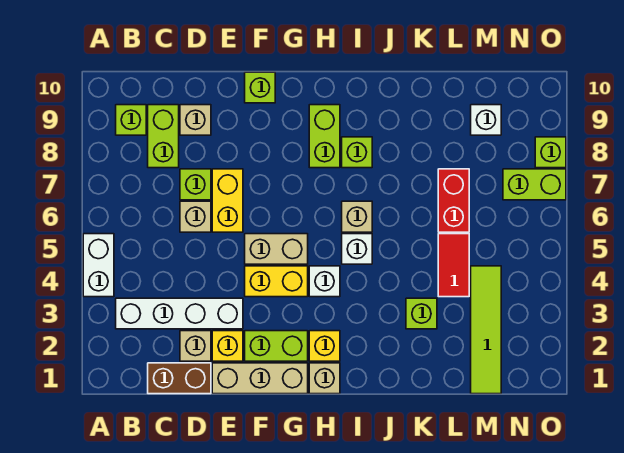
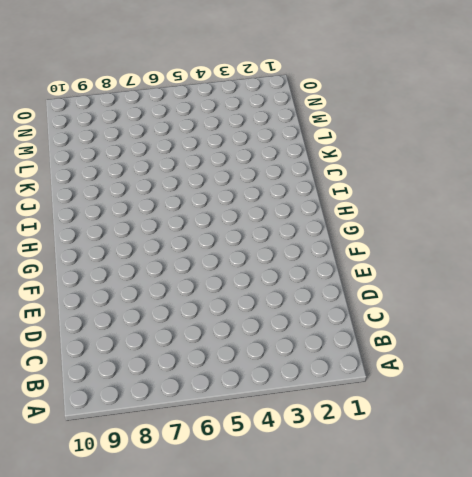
none -> white brick A4:A5 level 1
none -> white brick B3:E3 level 1
none -> lime brick B9 level 1
none -> brown brick C1:D1 level 1

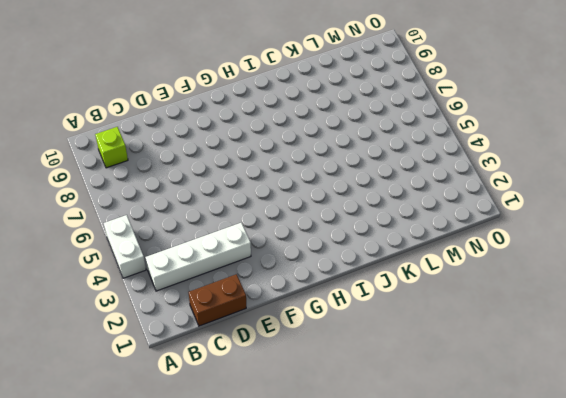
none -> lime brick C8:C9 level 1
none -> tan brick D2 level 1
none -> tan brick D6 level 1
none -> lime brick D7 level 1

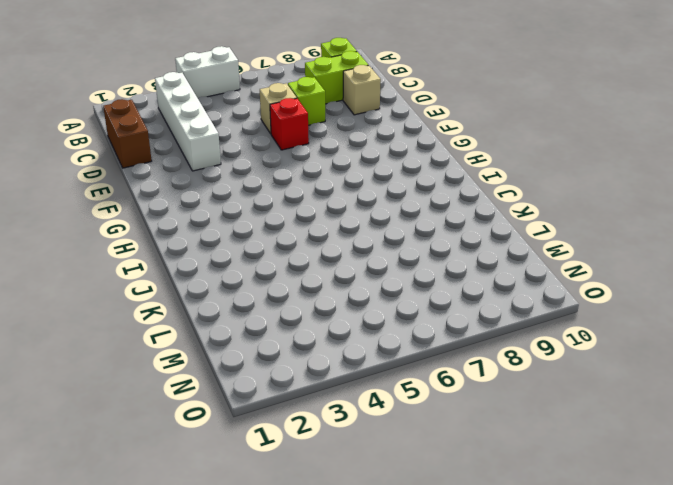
red brick E6 level 1 -> yellow brick E6:E7 level 1
none -> tan brick D2 level 1
none -> tan brick E1:G1 level 1
none -> yellow brick E2 level 1
none -> lime brick F2:G2 level 1

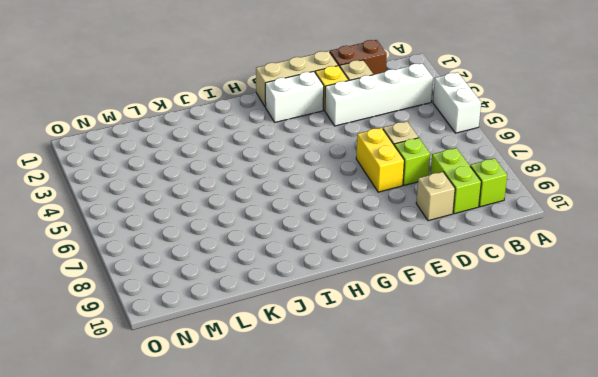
white brick F2:G2 level 1 -> lime brick F2:G2 level 1
none -> yellow brick F4:G4 level 1
none -> tan brick F5:G5 level 1
none -> lime brick F10 level 1
none -> tan brick H1 level 1

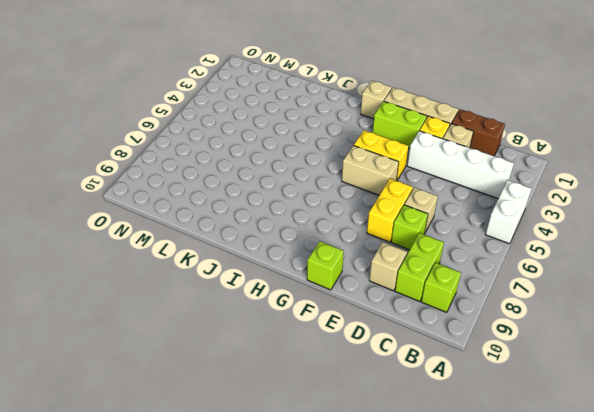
none -> yellow brick H2 level 1
none -> white brick H4 level 1
none -> lime brick H8:H9 level 1
none -> white brick I5 level 1

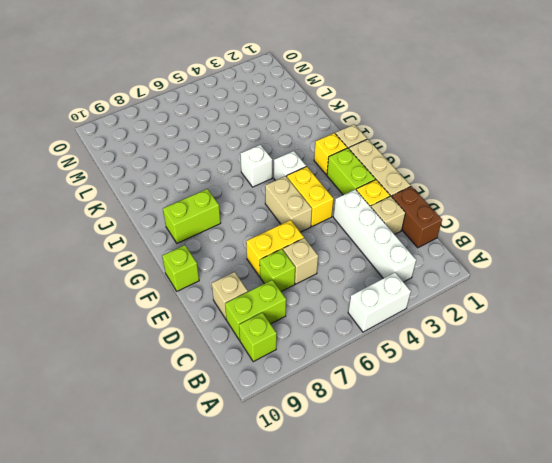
none -> tan brick I6 level 1
none -> lime brick I8 level 1
none -> lime brick K3 level 1
none -> red tile L4:L5 level 1

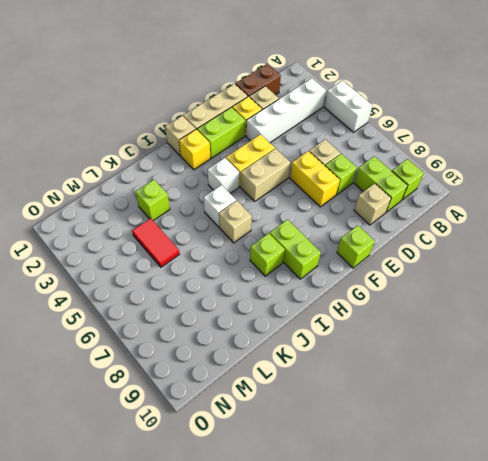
none -> red brick L6:L7 level 1
none -> lime tile M1:M4 level 1
none -> white brick M9 level 1
none -> lime brick N7:O7 level 1

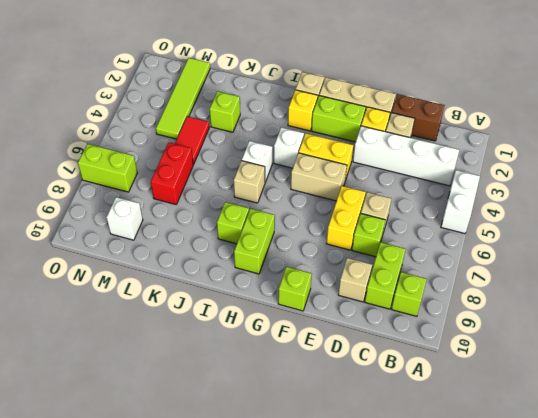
none -> lime brick O8 level 1

